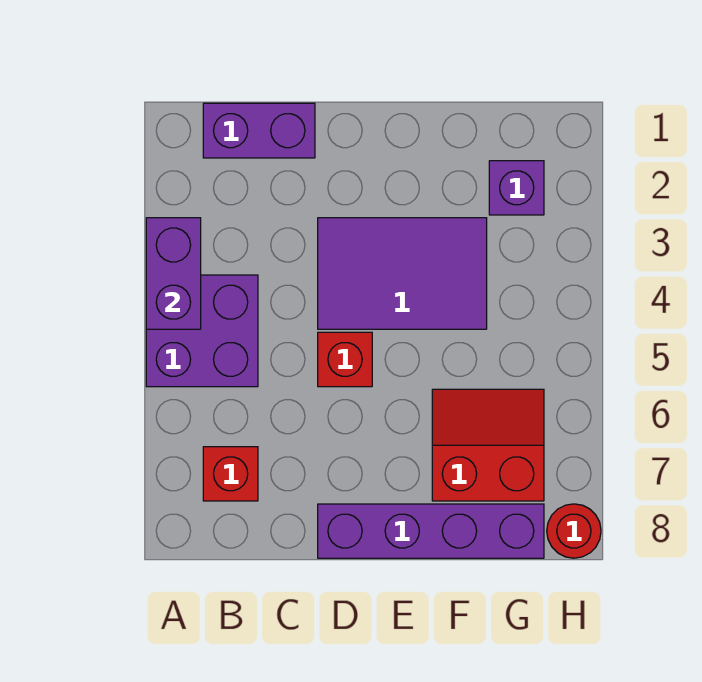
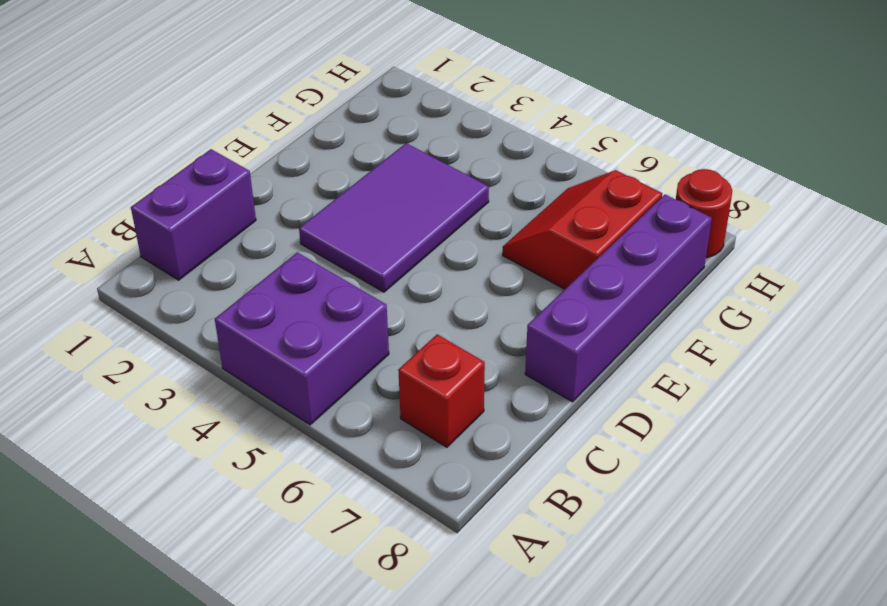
none -> red brick D5 level 1
none -> purple brick G2 level 1

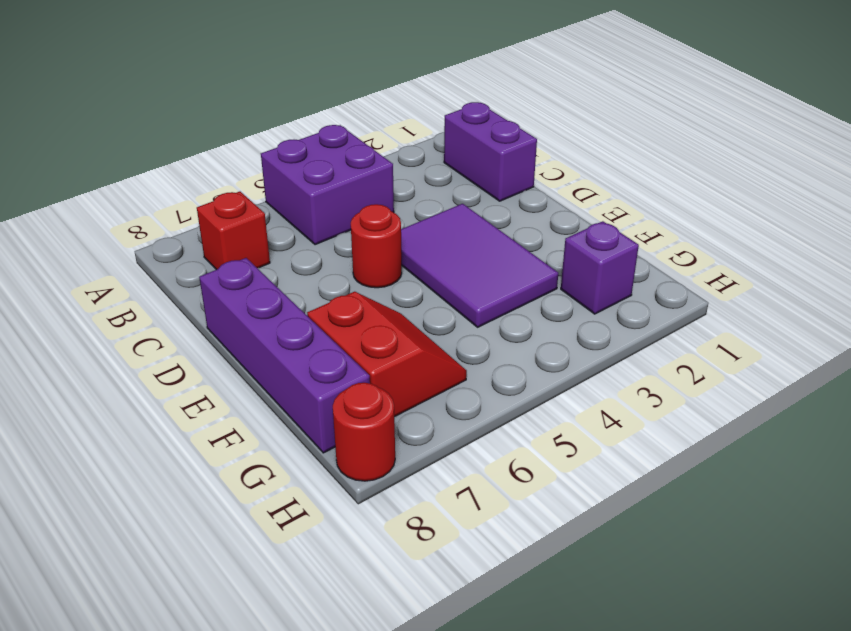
red round brick D5 level 1 -> red brick D5 level 1
none -> purple brick A3:A4 level 2

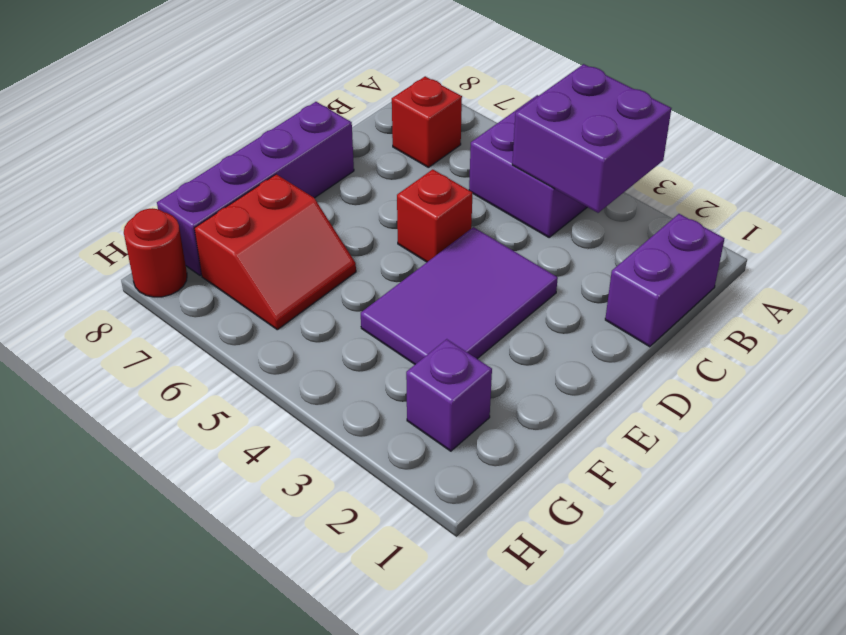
purple brick A3:B4 level 2 -> purple brick A3:A4 level 2

